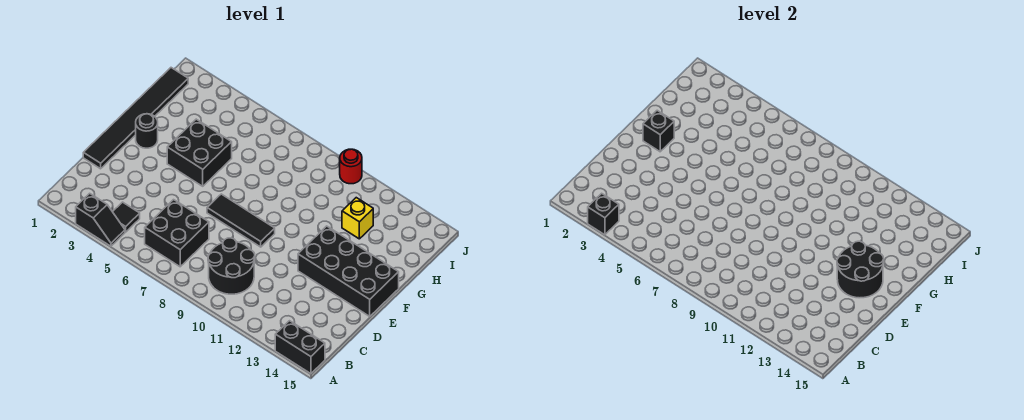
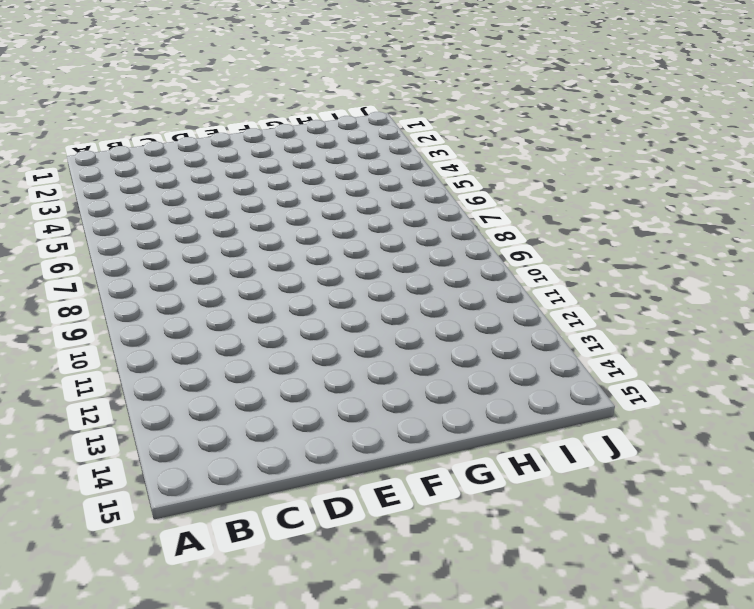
none -> black slope A3:A4 level 1 top 3
none -> black brick A14:A15 level 1
none -> black tile B4 level 1

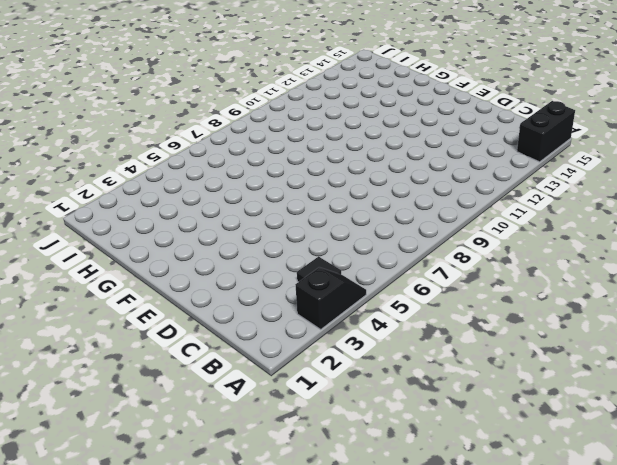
none -> black brick B6:C7 level 1
none -> black round brick B9:C10 level 1
none -> black tile D1:I1 level 1

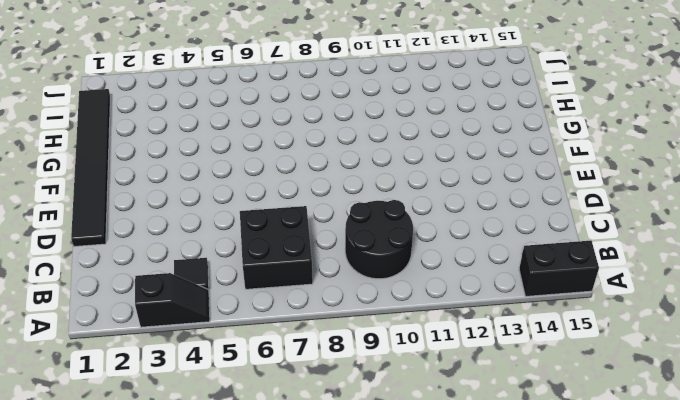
none -> black tile E7:E9 level 1
none -> black brick E12:F15 level 1
none -> black round brick F2 level 1

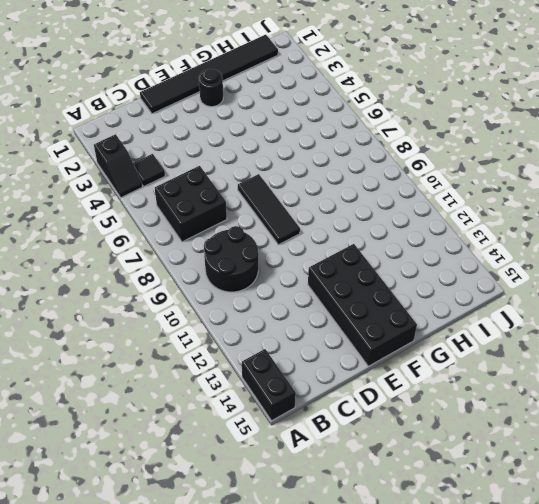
none -> black brick F4:G5 level 1
none -> yellow brick H12 level 1
none -> red round brick J10 level 1

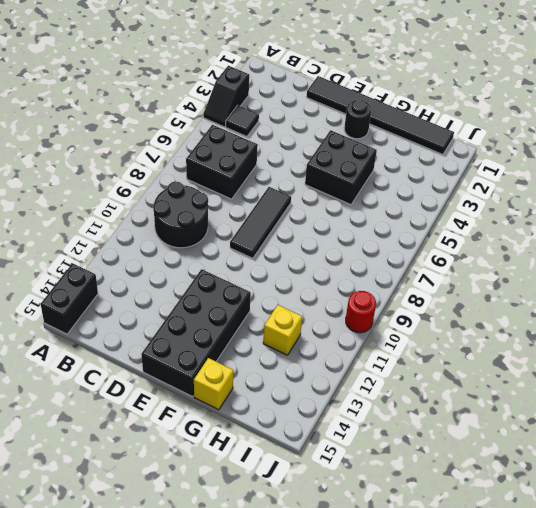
yellow brick G15 level 1 -> none
none -> black brick A3 level 2
none -> black round brick E13:F14 level 2
none -> black brick F2 level 2

